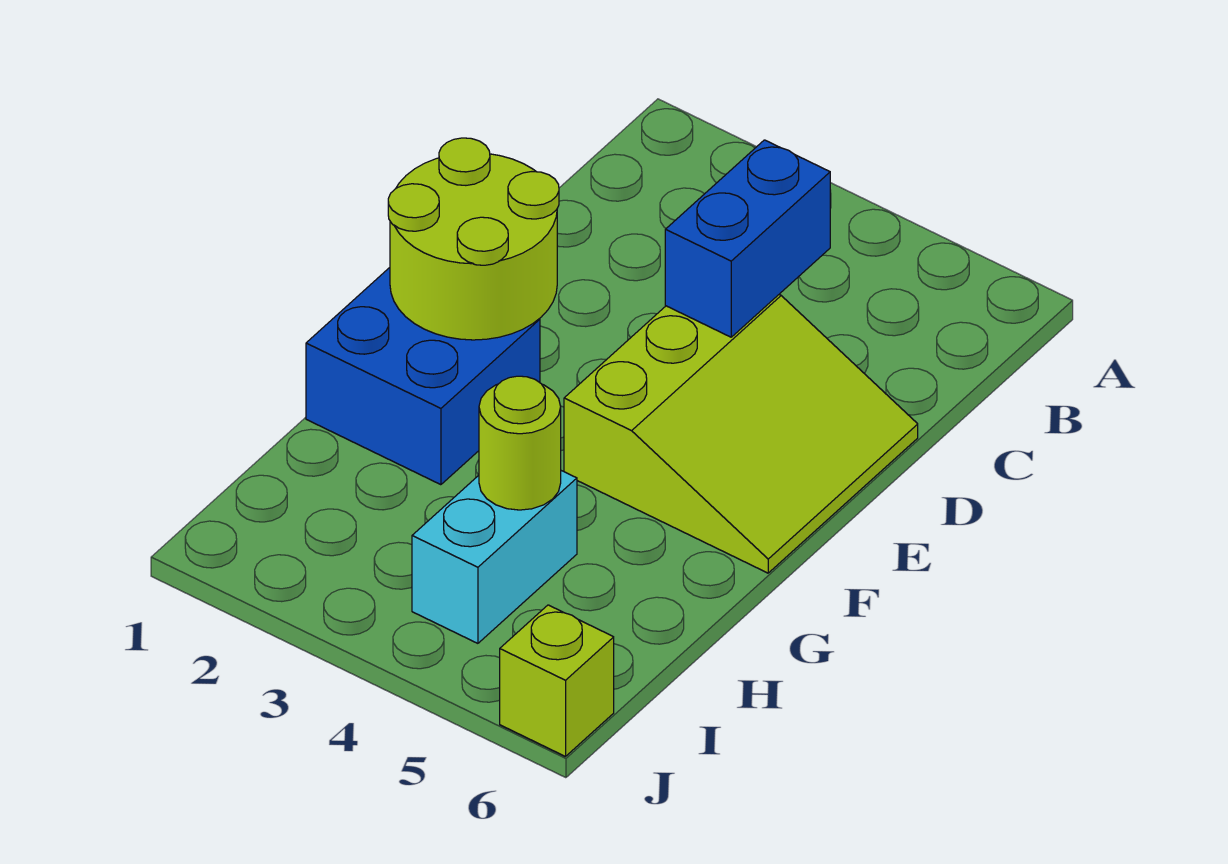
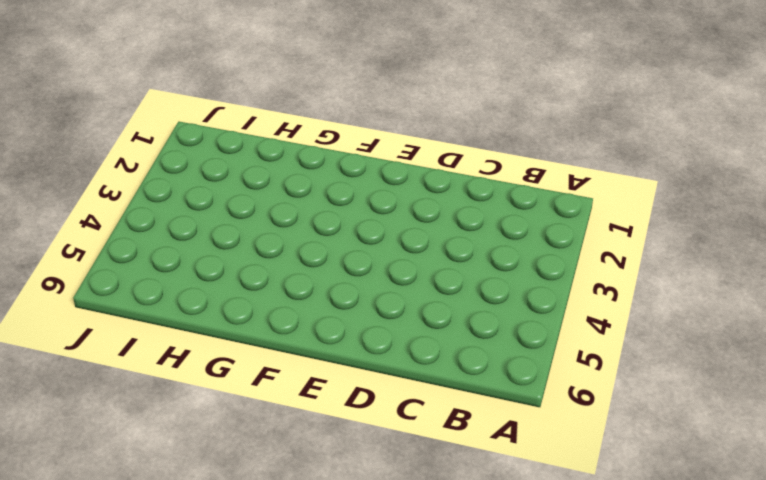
none -> lime slope D4:F6 level 1 top 4
none -> blue brick F1:G2 level 1

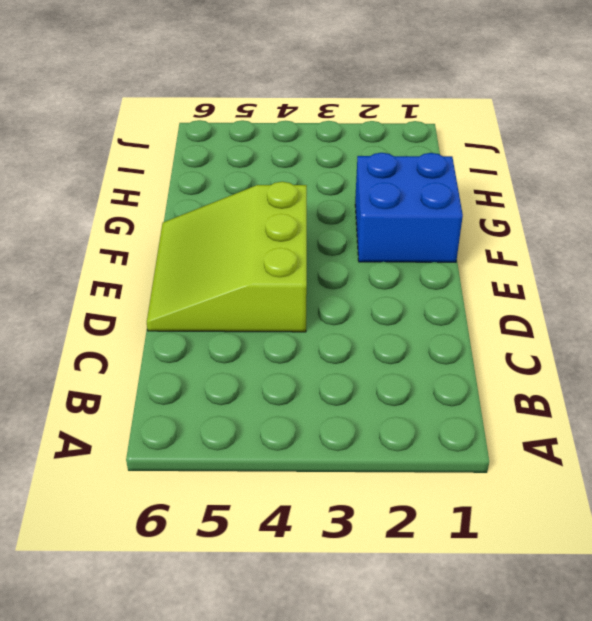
none -> cyan brick H4:I4 level 1
none -> lime brick J6 level 1

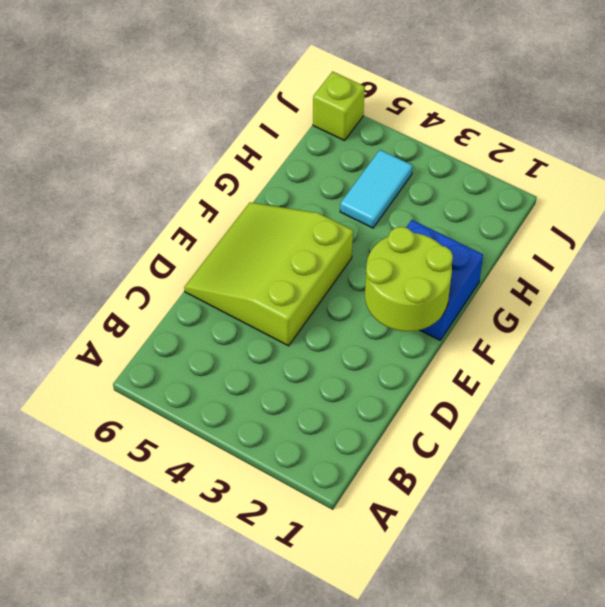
cyan tile H4:I4 level 1 -> cyan brick H4:I4 level 1
none -> blue brick C4:D4 level 2
none -> lime round brick H4 level 2

